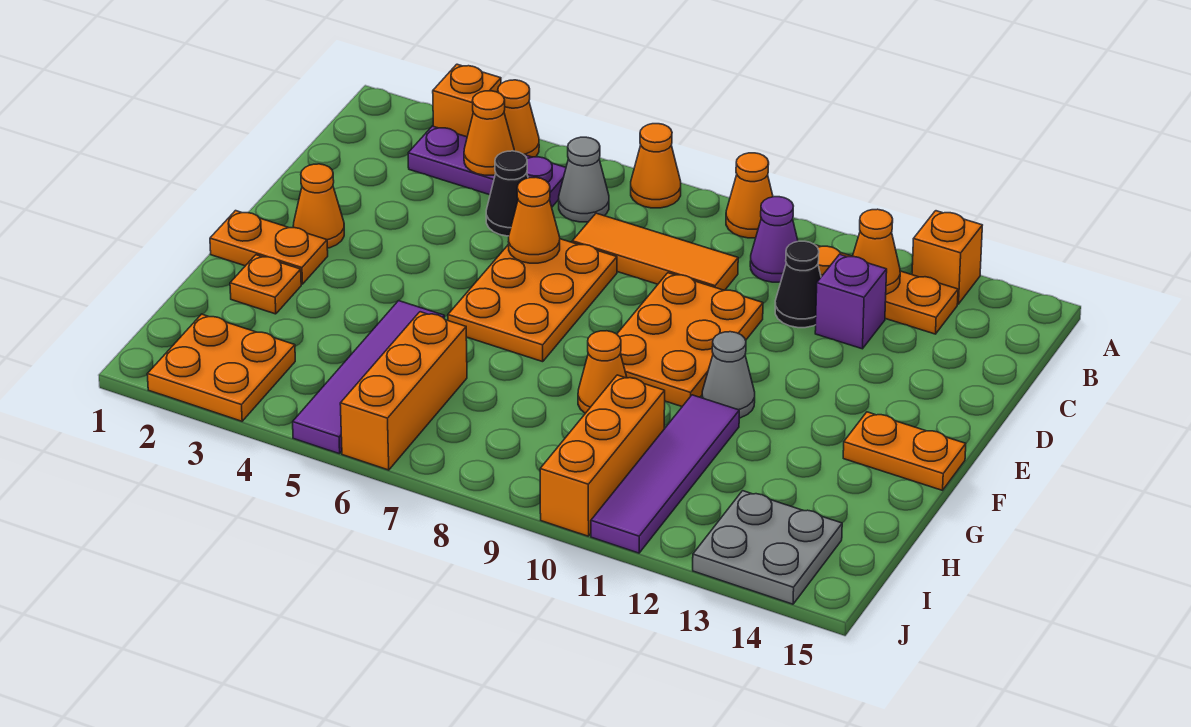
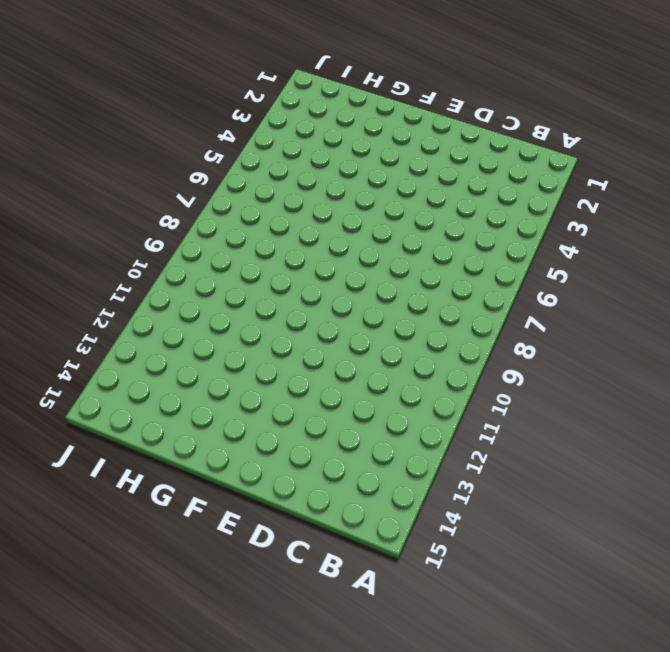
none -> orange brick A3 level 1
none -> orange cone A4 level 1
none -> orange cone A7 level 1
none -> orange cone A9 level 1

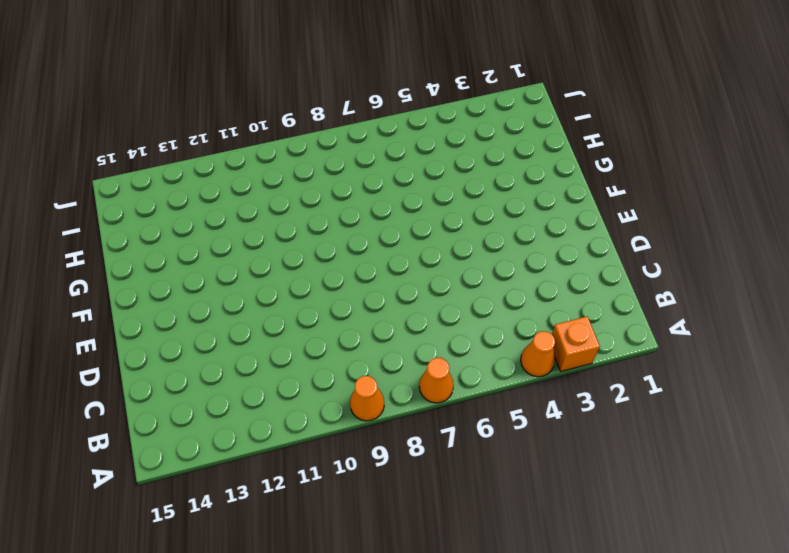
none -> orange brick A13 level 1
none -> purple plate B3:B5 level 1
none -> grey cone B6 level 1
none -> purple cone B10 level 1

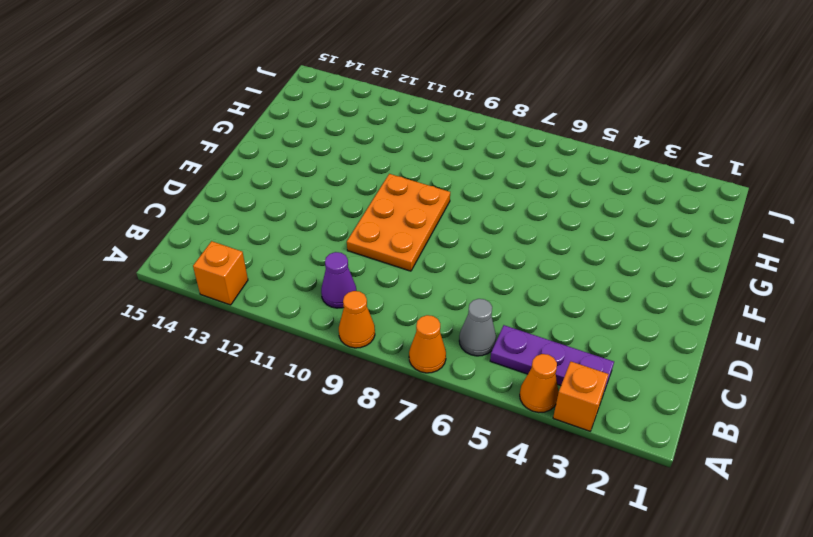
none -> orange plate B11:B13 level 1
none -> black cone C5 level 1
none -> orange tile C7:C9 level 1
none -> black cone C11 level 1

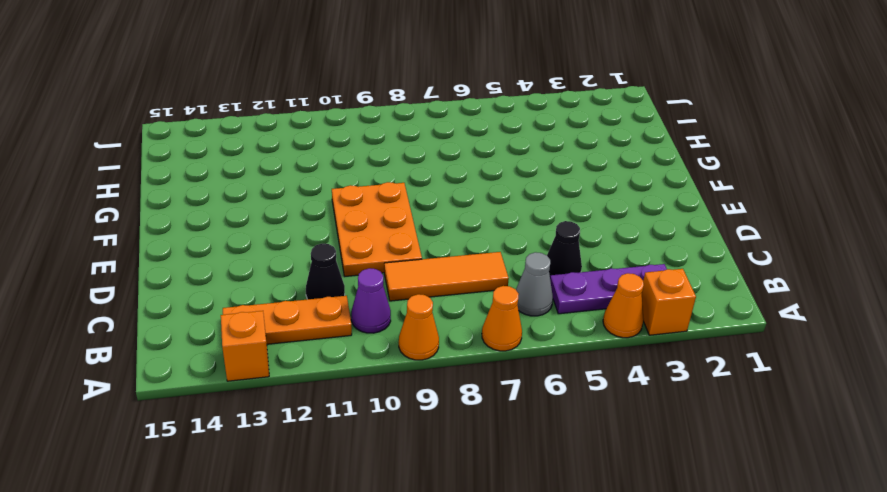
none -> purple brick C12 level 1
none -> orange plate D6:F7 level 1
none -> orange cone E2 level 1
none -> orange plate F1:F2 level 1

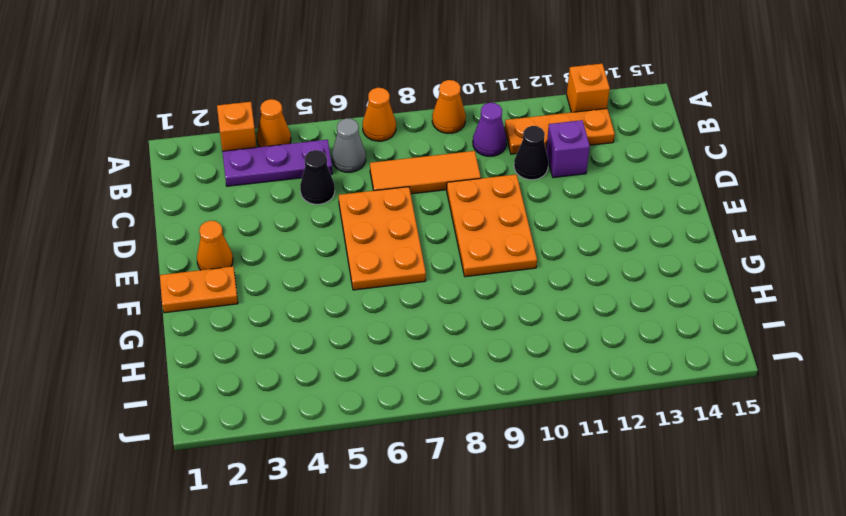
none -> grey cone F11 level 1
none -> orange plate F14:F15 level 1
none -> orange plate G2 level 1
none -> purple tile G5:J5 level 1

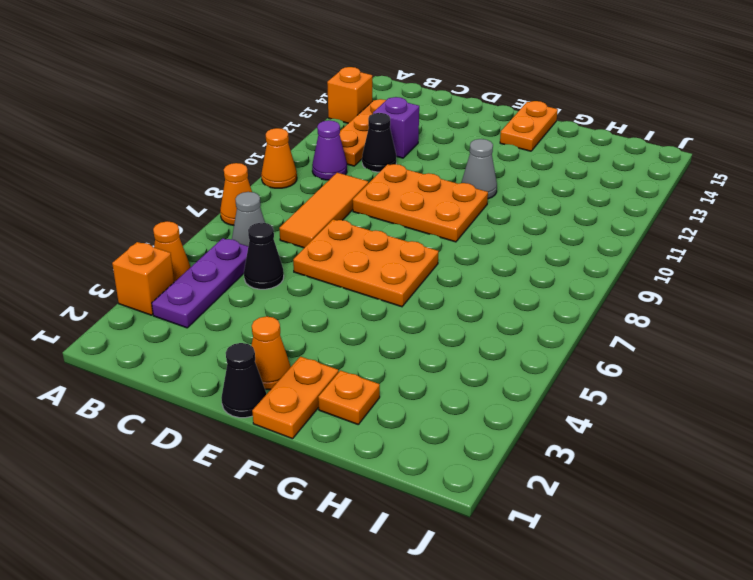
black cone E1 level 1 -> none
none -> purple tile G5:J5 level 1
none -> orange cone G9 level 1
none -> purple tile G11:J11 level 1
none -> orange brick H6:J6 level 1

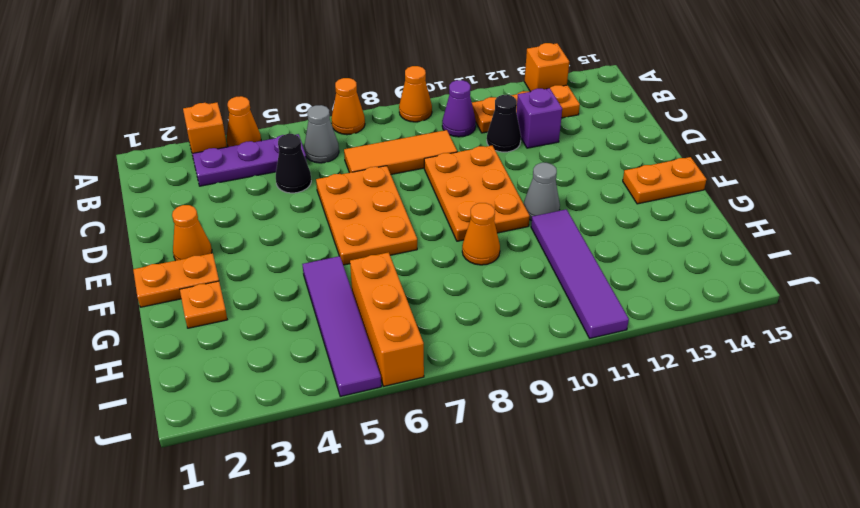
none -> orange brick H10:J10 level 1
none -> orange plate I2:J3 level 1
none -> grey plate I13:J14 level 1
none -> orange cone B4 level 2

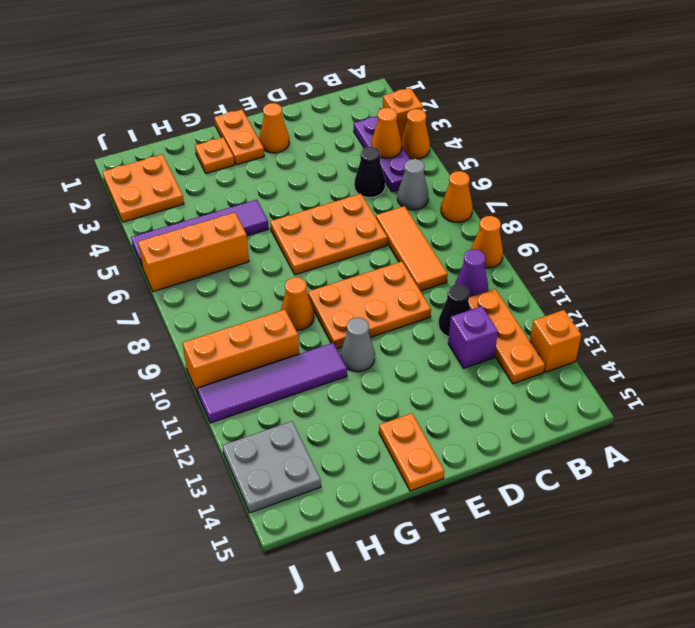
none -> orange cone B12 level 2
none -> orange cone D6 level 2

